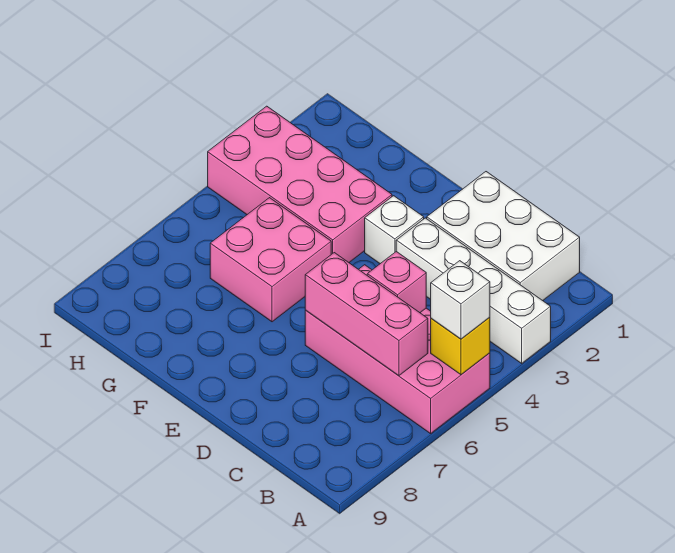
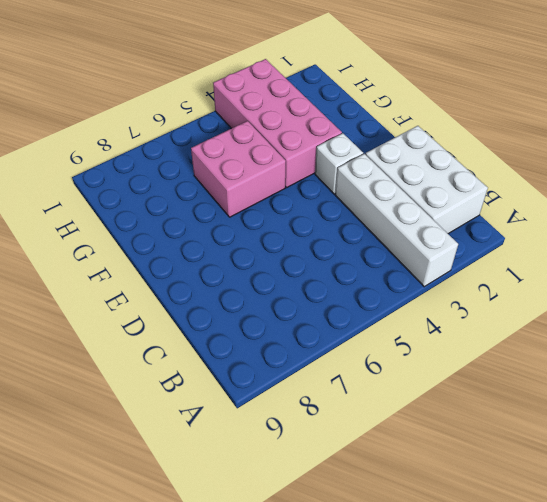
none -> pink brick A5:D6 level 1
none -> yellow brick A5 level 2

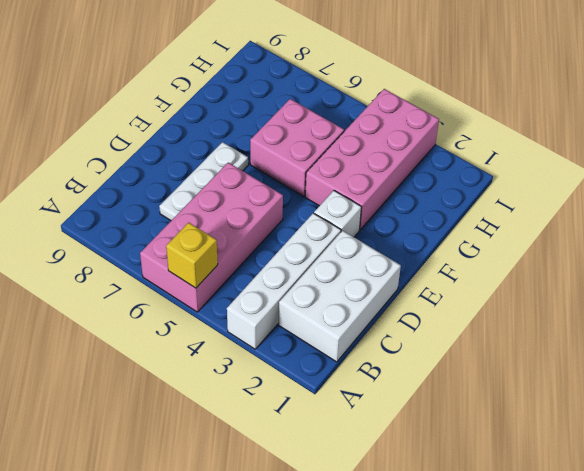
white plate C7:E7 level 1 -> none
none -> pink brick B6:D6 level 2
none -> pink brick C5 level 2

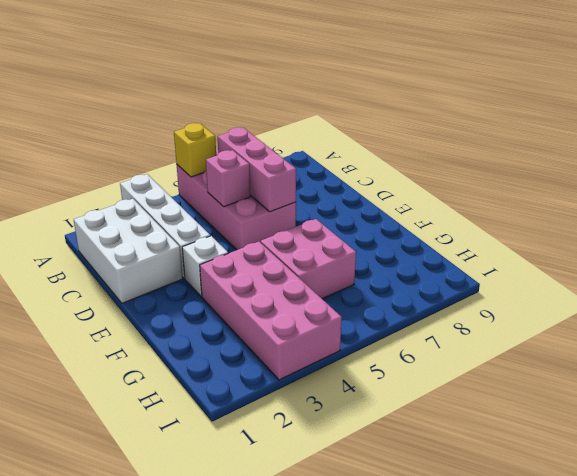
none -> white brick A5 level 3

